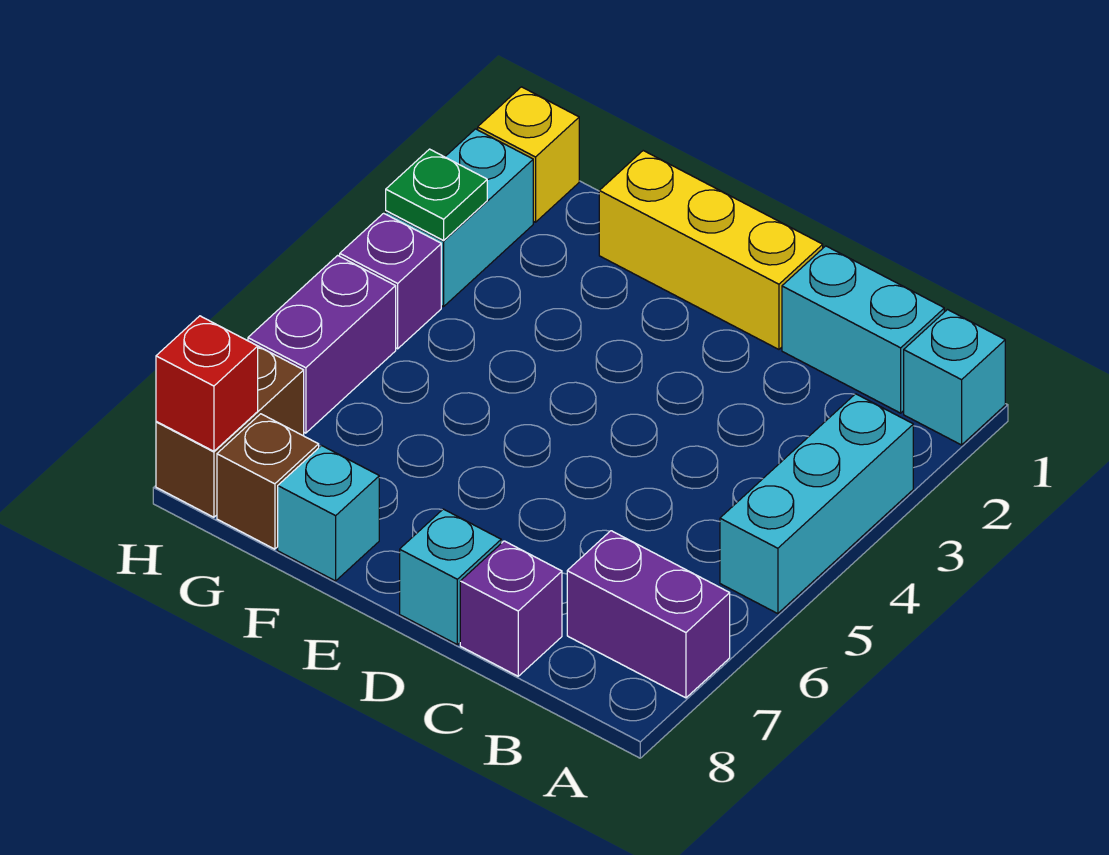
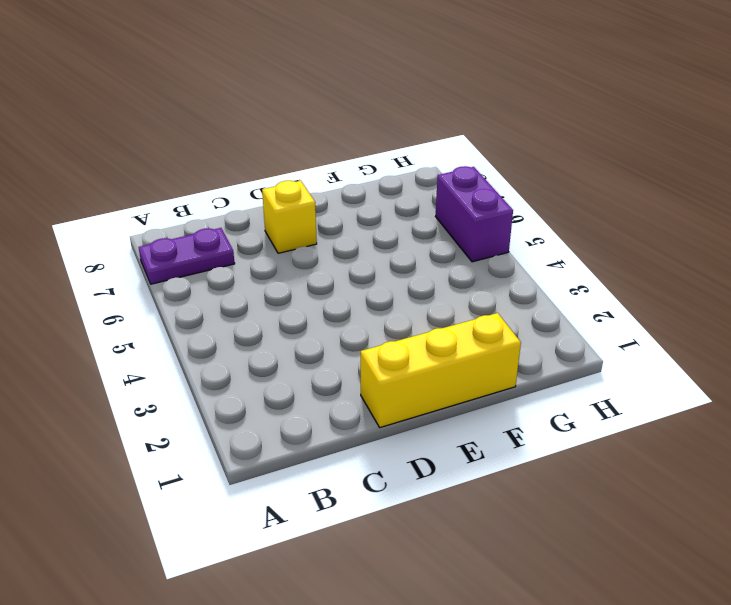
purple plate A7:B7 level 1 -> purple brick A7:B7 level 1
yellow brick D7 level 1 -> yellow brick H1 level 1
none -> cyan brick A1 level 1
none -> cyan brick A3:A5 level 1
none -> cyan brick B1:C1 level 1

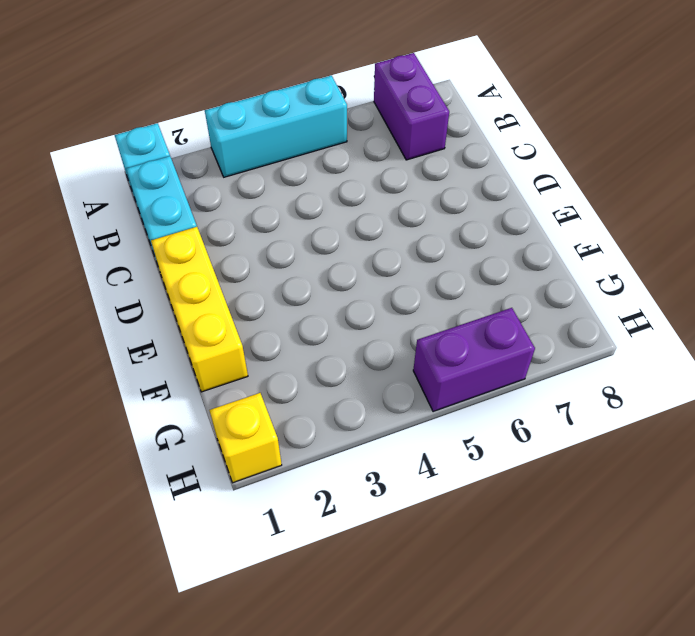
none -> purple brick C8 level 1
none -> cyan brick D8 level 1
none -> cyan brick F8 level 1

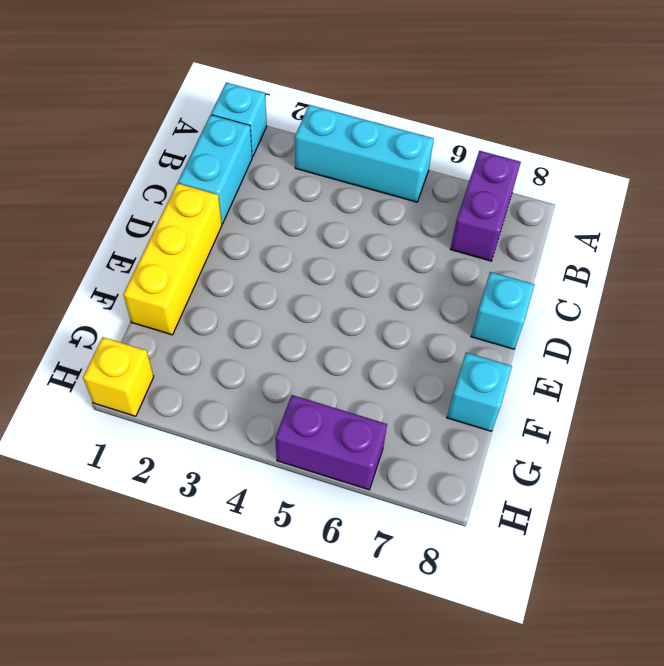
none -> purple brick C8 level 1
none -> brown brick G8 level 1
none -> cyan brick H2:H3 level 1

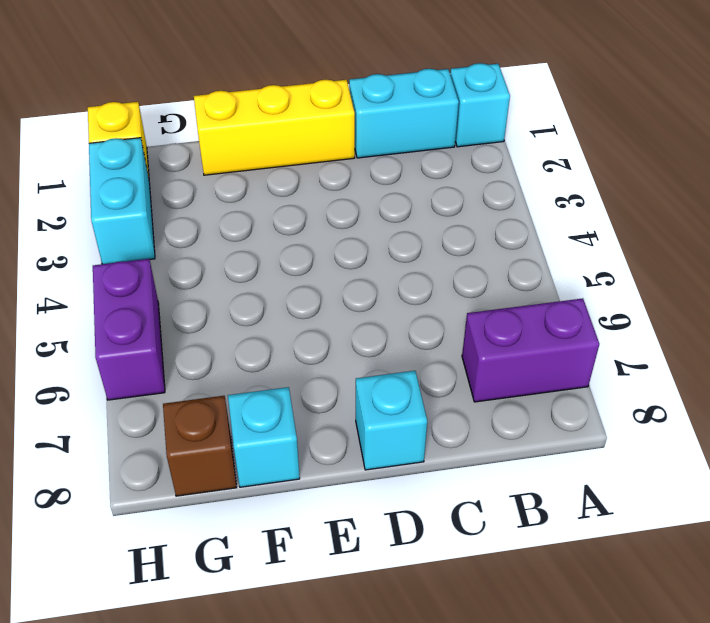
none -> cyan brick A3:A5 level 1
none -> purple brick C8 level 1
none -> purple brick H4 level 1

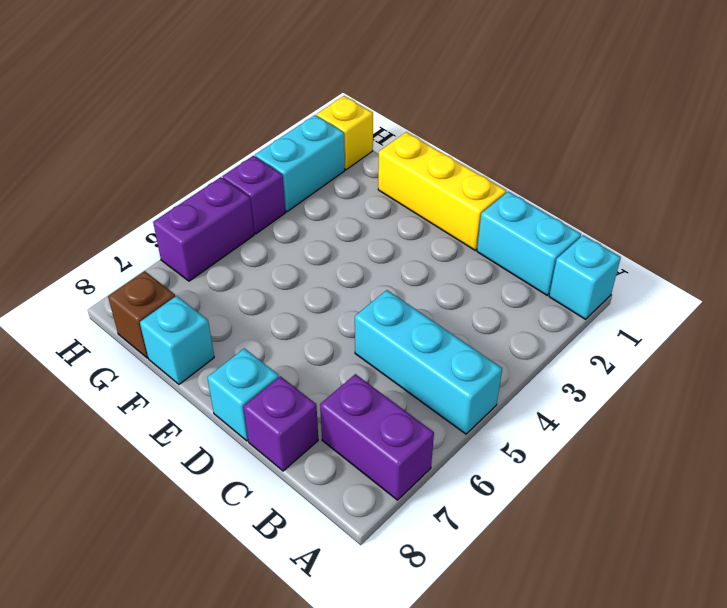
cyan brick A5:C5 level 1 -> cyan brick A3:A5 level 1
none -> brown brick H7:H8 level 1
none -> green plate H3 level 2
none -> red brick H8 level 2

